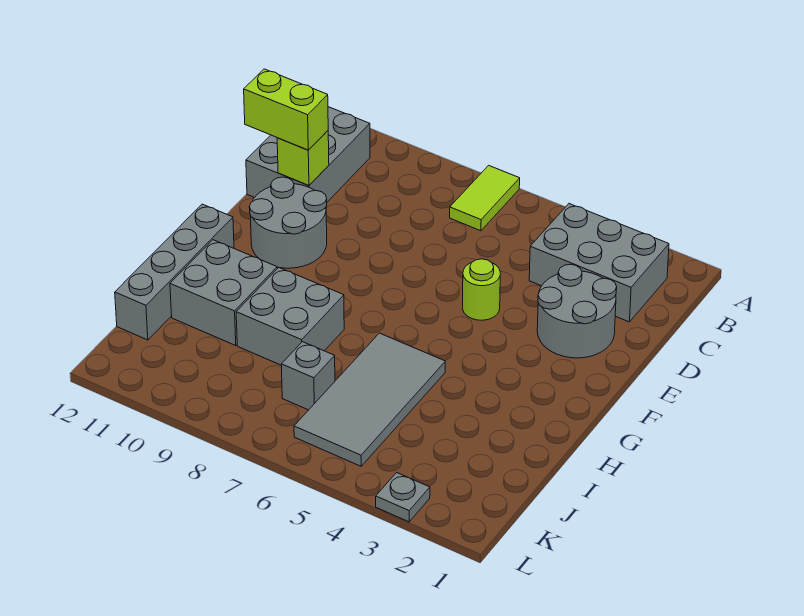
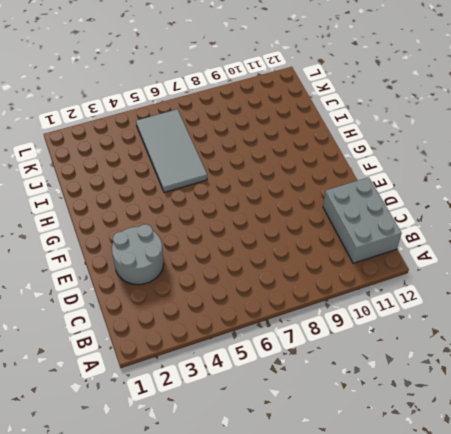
none -> lime tile A7:B7 level 1
none -> grey brick B2:C4 level 1
none -> lime round brick E5 level 1

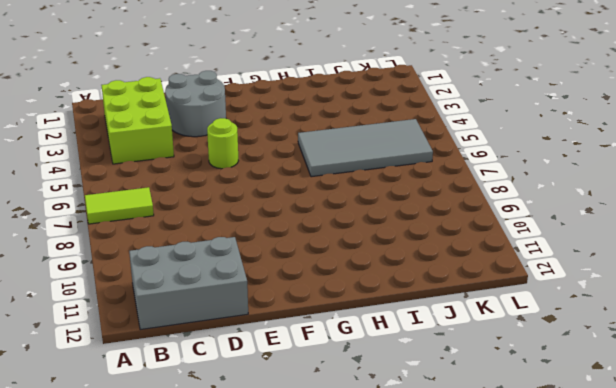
lime brick B2:C4 level 1 -> grey brick B2:C4 level 1
none -> grey round brick E10:F11 level 1
none -> grey brick G12:J12 level 1
none -> grey brick H8:I9 level 1

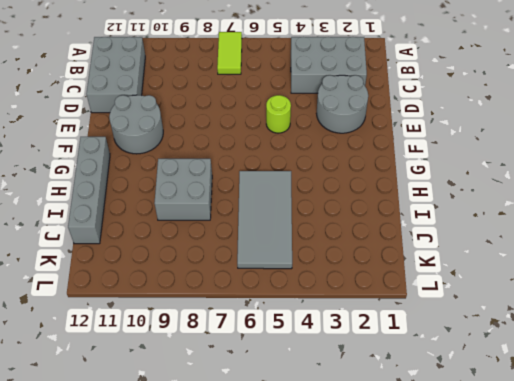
none -> grey brick H10:I11 level 1
none -> grey brick J7 level 1
none -> grey plate L3 level 1

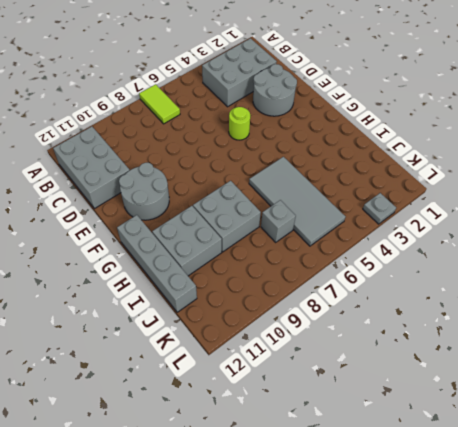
none -> lime brick D11 level 2
none -> lime brick D11:D12 level 3

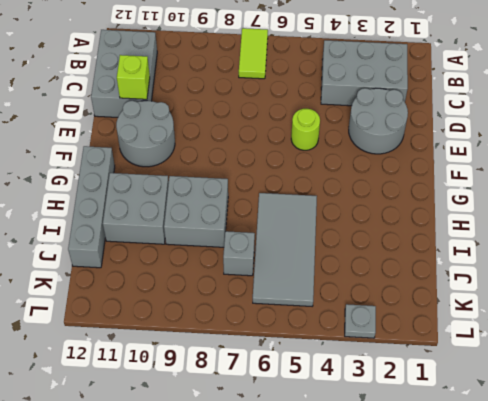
none -> lime brick D11:D12 level 3

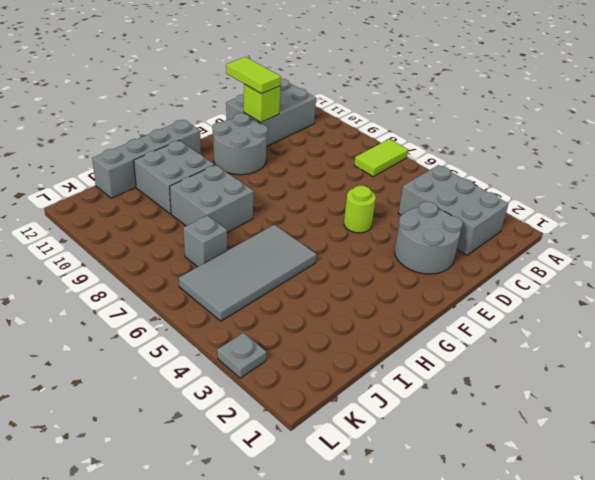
lime tile D11:D12 level 3 -> lime brick D11:D12 level 3

